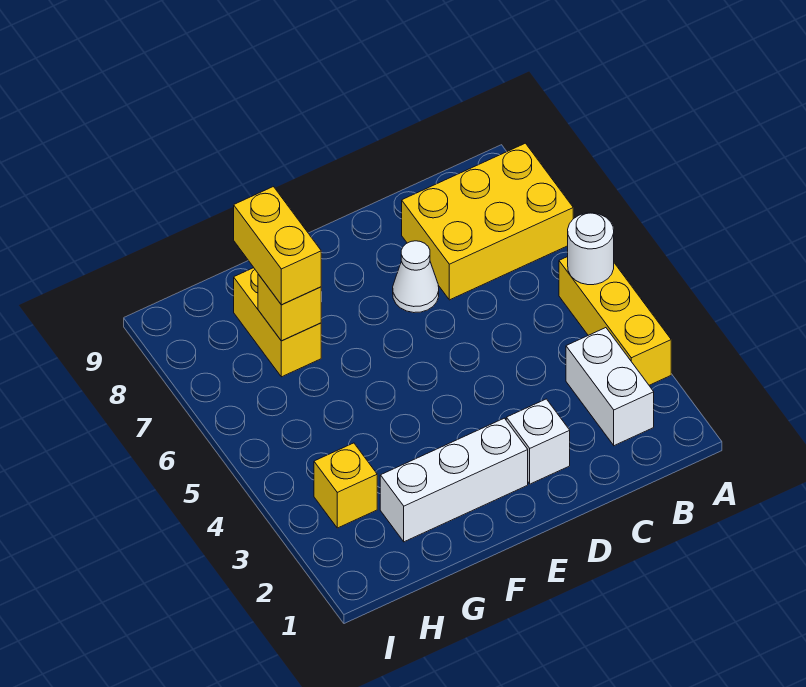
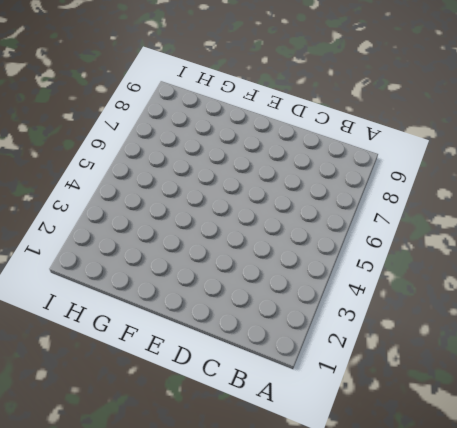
none -> yellow brick A3:A5 level 1
none -> yellow brick A7:C8 level 1

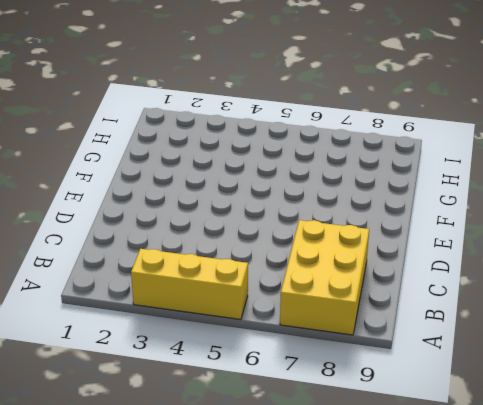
none -> white brick B2:B3 level 1
none -> white brick D2 level 1

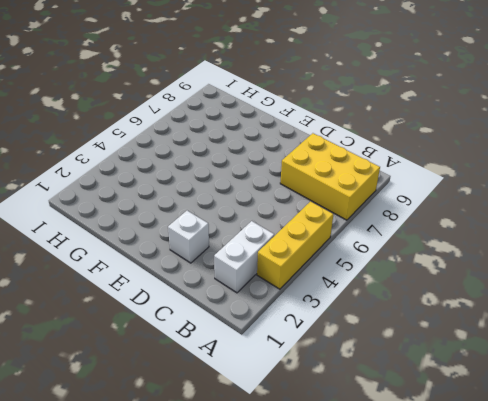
none -> white cone D7 level 1
none -> white brick E2:G2 level 1

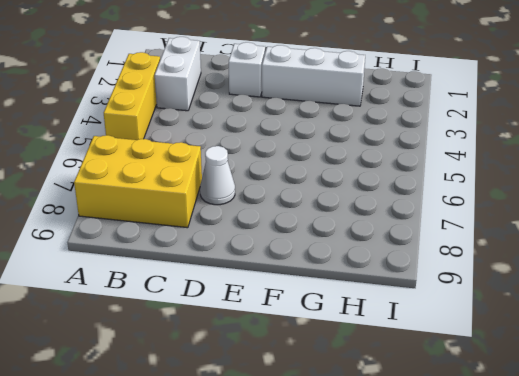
none -> yellow brick G7:G8 level 1
none -> yellow brick H3 level 1

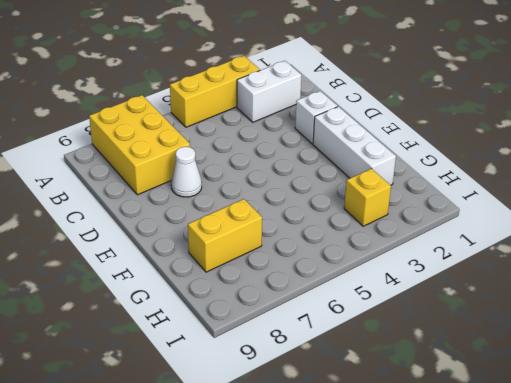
none -> white round brick A5 level 2
none -> yellow brick G7 level 2

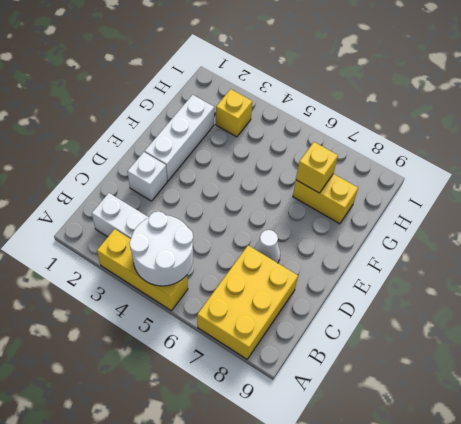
white round brick A4:B5 level 2 -> white round brick A5 level 2
none -> yellow brick G7:G8 level 3

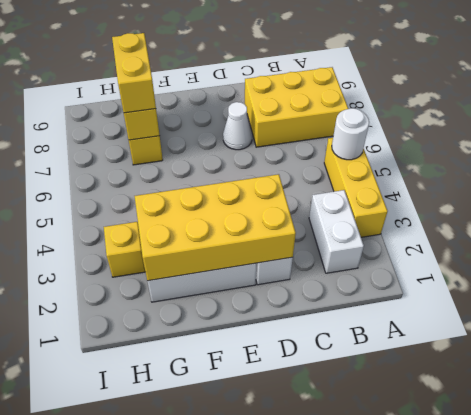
yellow brick D2:G3 level 2 -> none

